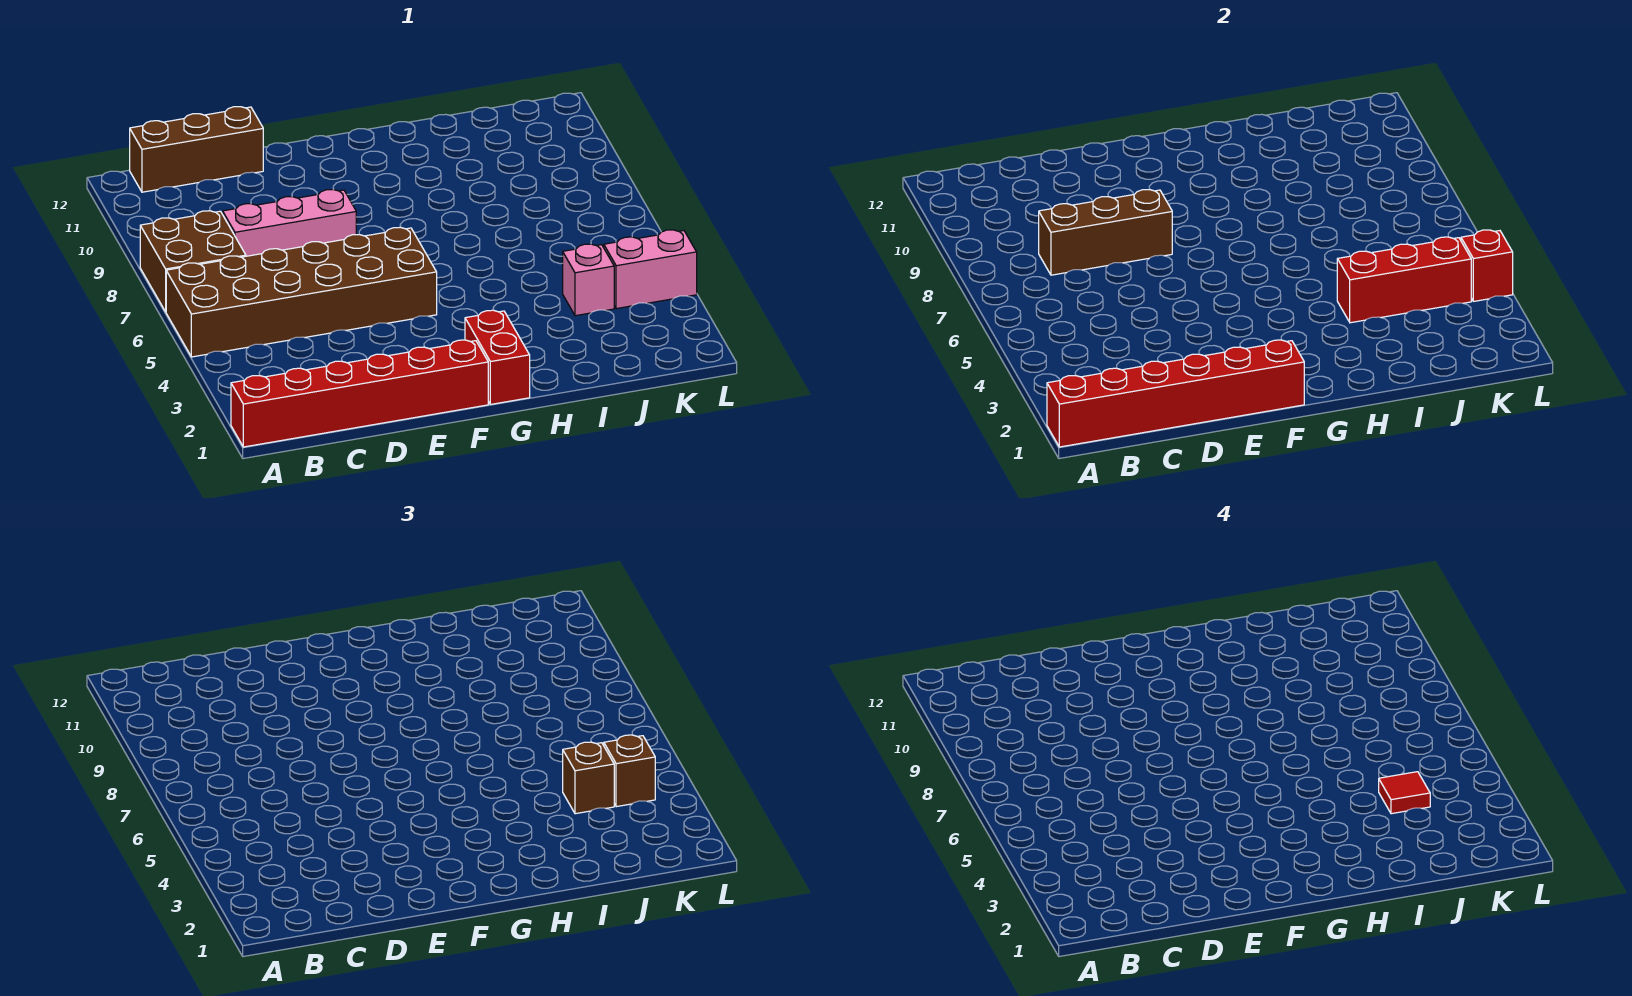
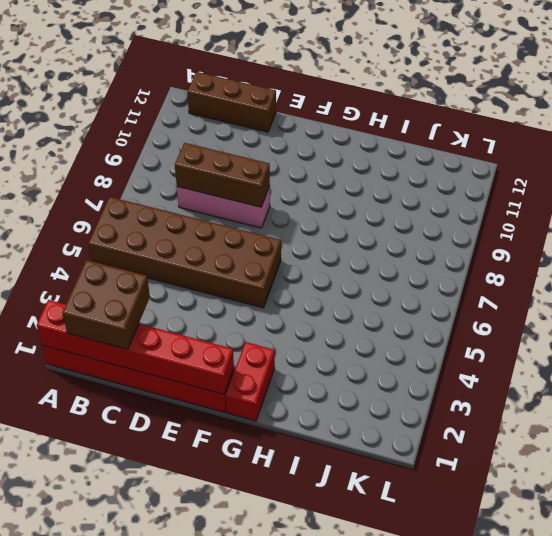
brown brick B1:C2 level 3 -> brown brick A7:B8 level 1
none -> pink brick J4 level 1
none -> pink brick K4:L4 level 1
none -> red brick I4:K4 level 2

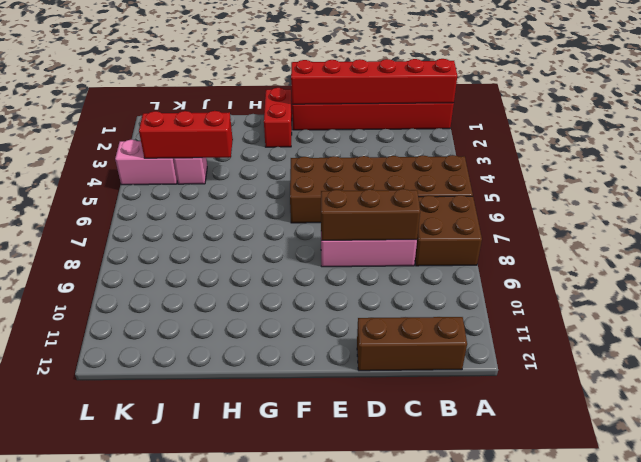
none -> red brick L4 level 2
none -> brown brick J4 level 3
none -> brown brick K4 level 3

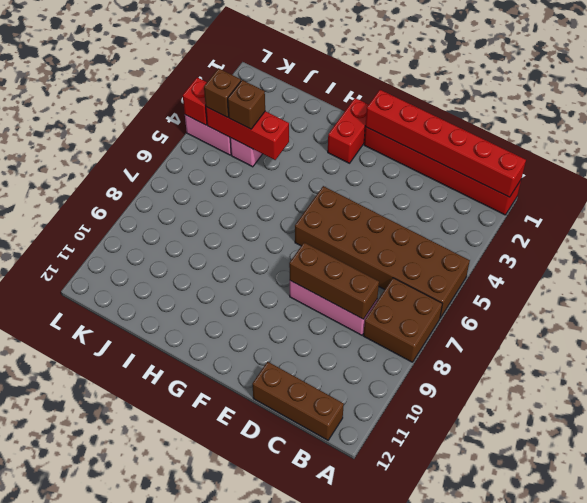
none -> red tile J4 level 4

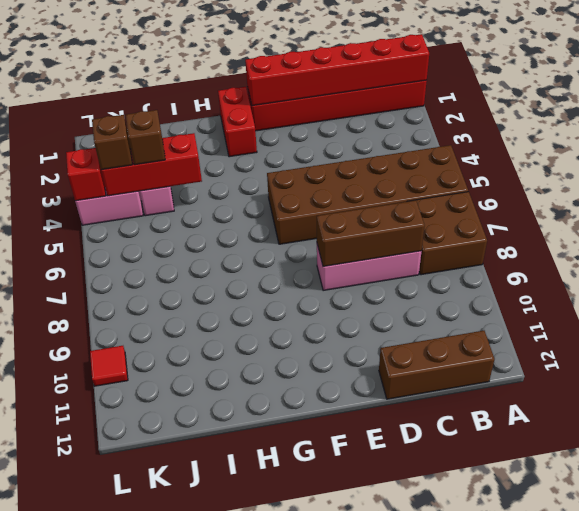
red tile L10 level 1 -> red tile J4 level 4

